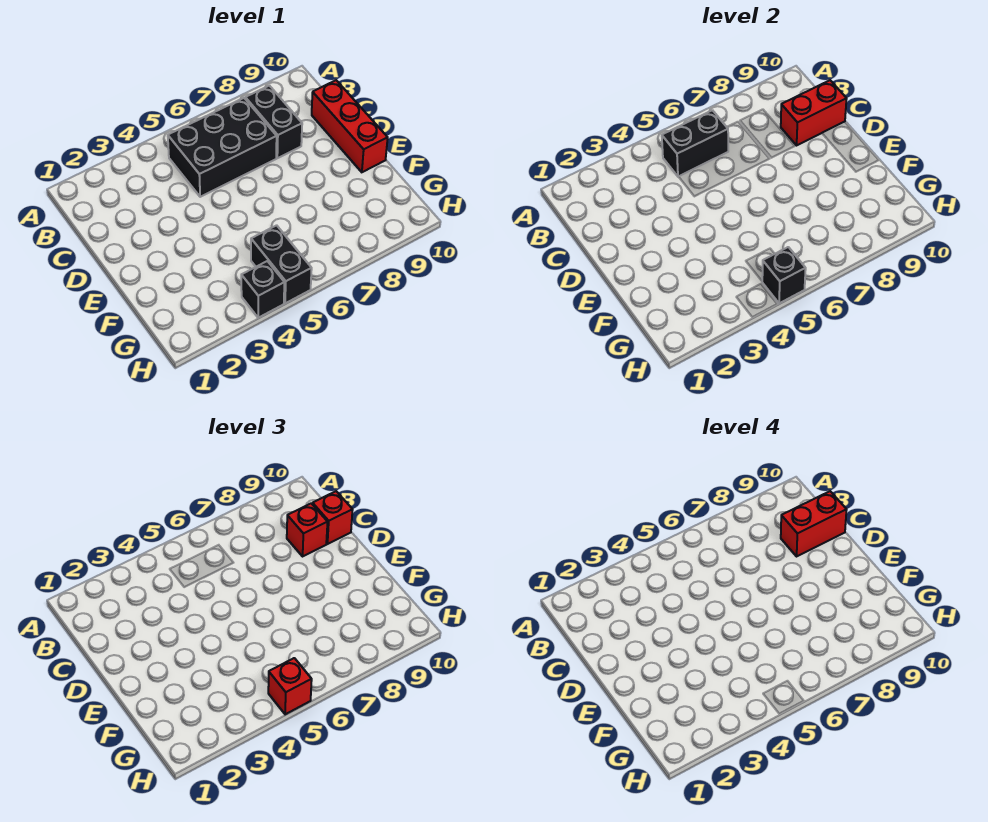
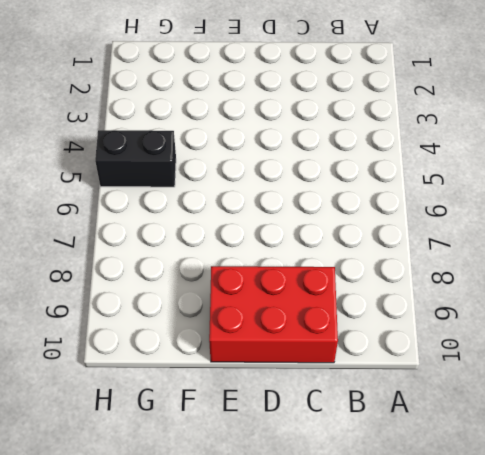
red brick C9:E10 level 1 -> red brick C10:E10 level 1
none -> black brick B5:C7 level 1
none -> black brick B8:C8 level 1
none -> black brick H4 level 1

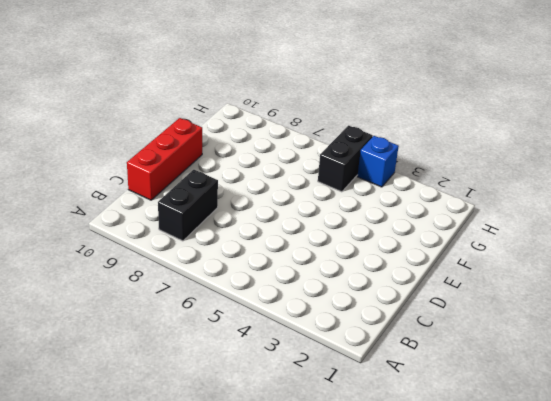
blue brick H4 level 1 -> black brick H4 level 1
none -> black brick B5:C7 level 1
none -> black brick B5:B6 level 2
none -> red brick C9:C10 level 2

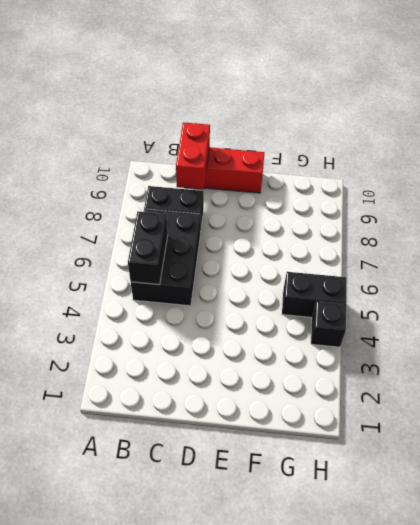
none -> black brick H5 level 2
none -> red brick C9 level 3
none -> red brick C10 level 3

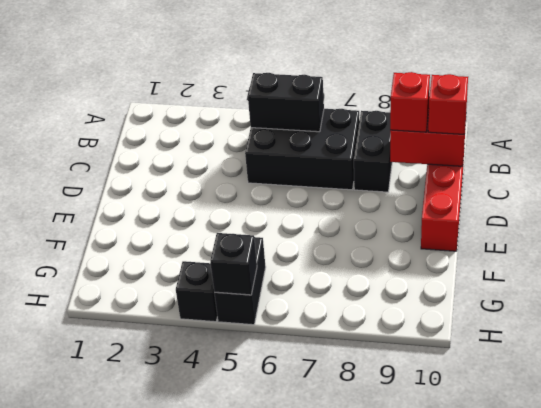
none -> red brick H5 level 3
none -> red brick C9:C10 level 4

